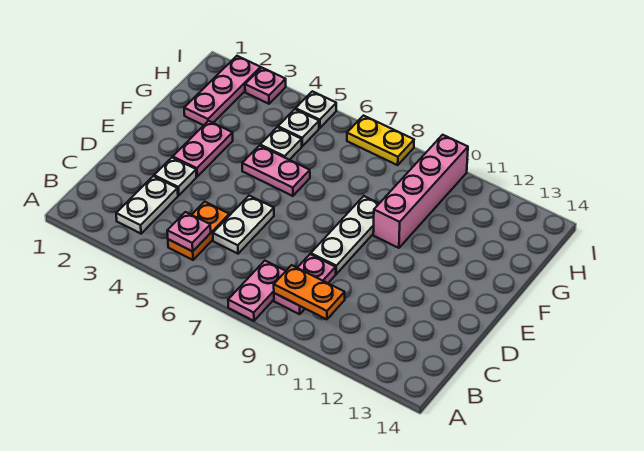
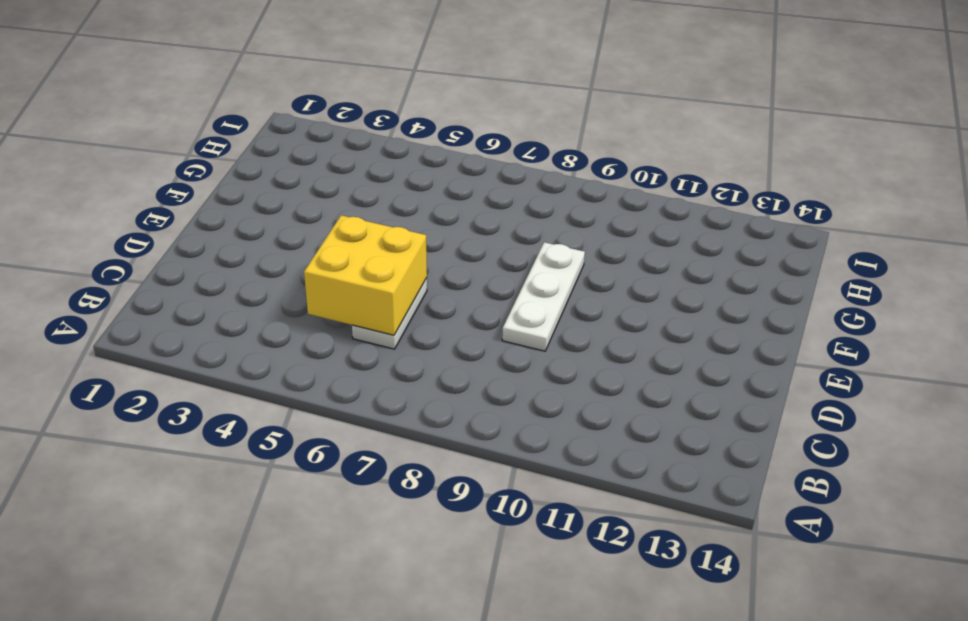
yellow brick C5:D6 level 2 -> none
none -> pink plate A8:B8 level 1
none -> white plate B3:C3 level 1
none -> orange plate B5:C5 level 1

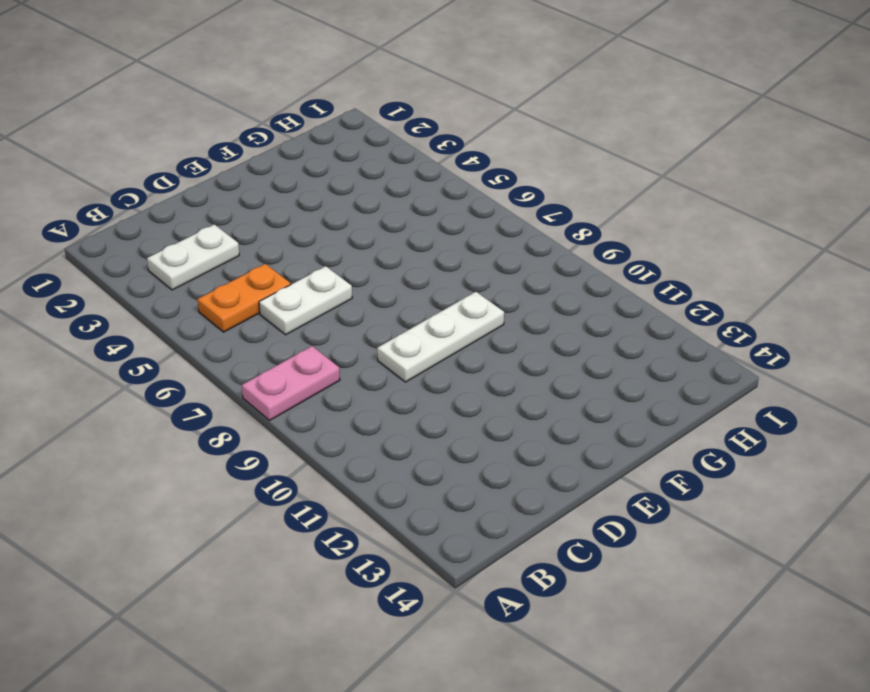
none -> pink plate B9:C9 level 1
none -> white plate D3 level 1
none -> pink plate E3:F3 level 1

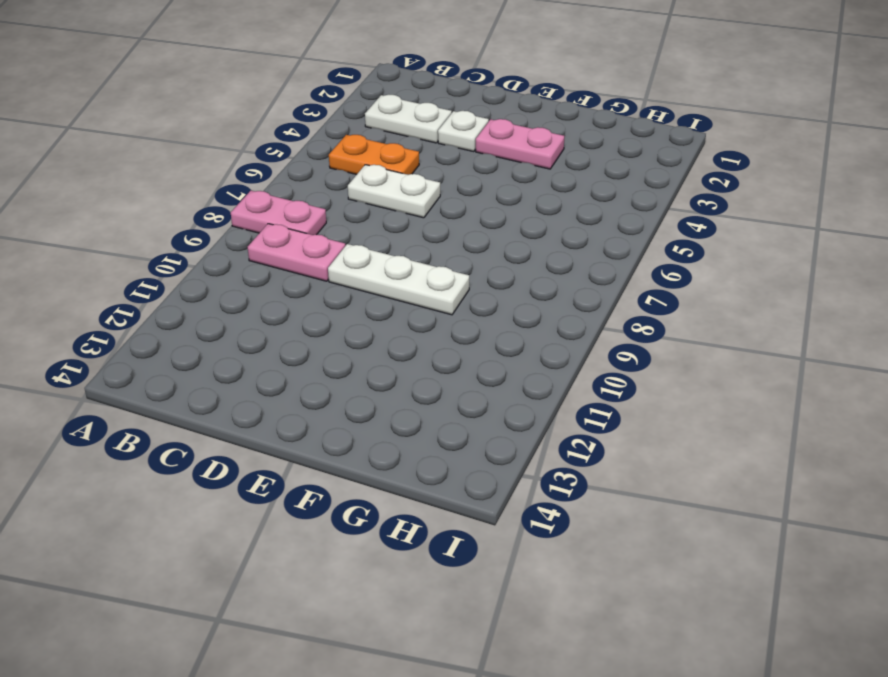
none -> pink plate F5:F6 level 1
none -> pink brick F10:I10 level 1
none -> pink plate G2:I2 level 1

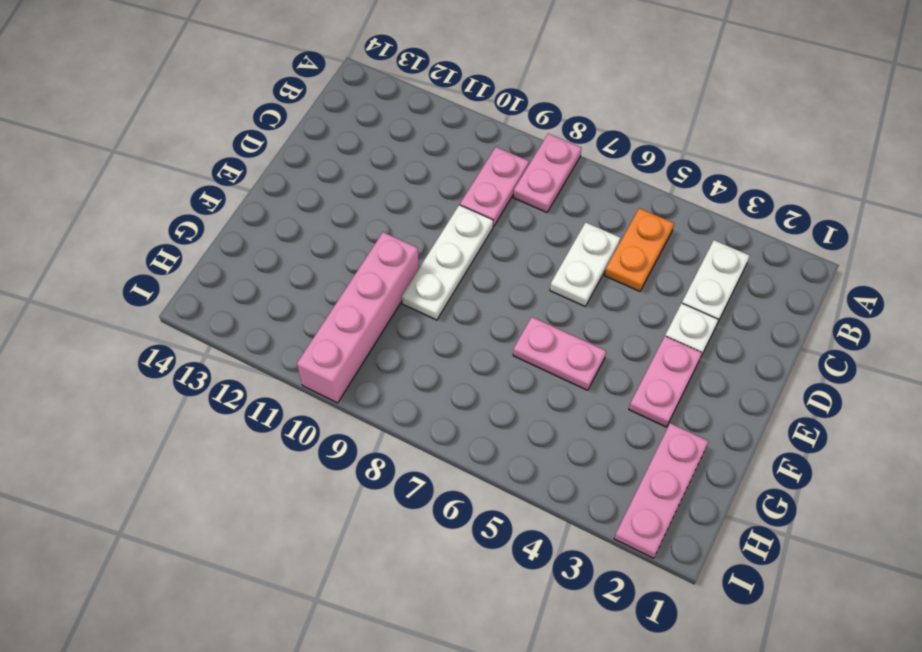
none -> white plate G5 level 1
none -> white plate H5 level 1
none -> pink plate I3 level 1

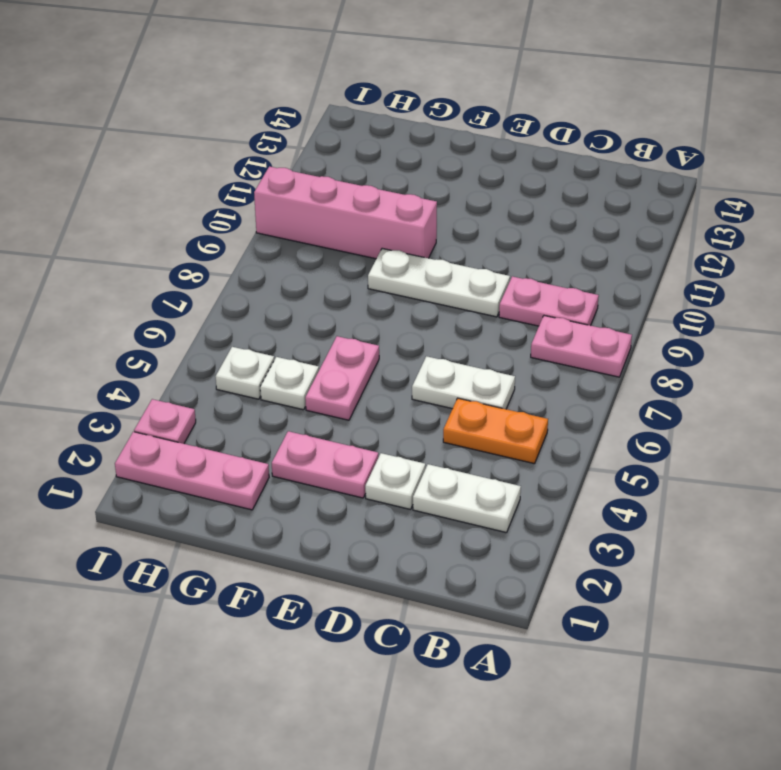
none -> white plate I5 level 1
none -> yellow plate I7:I8 level 1
none -> pink plate B5 level 2

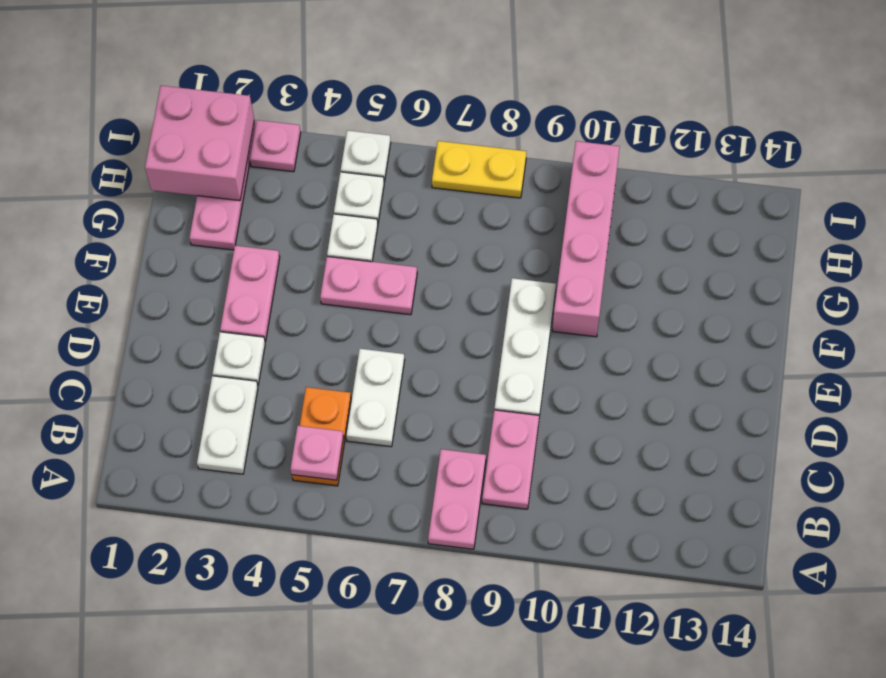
pink brick H1:I2 level 2 -> none
none -> orange plate B9:B10 level 2

